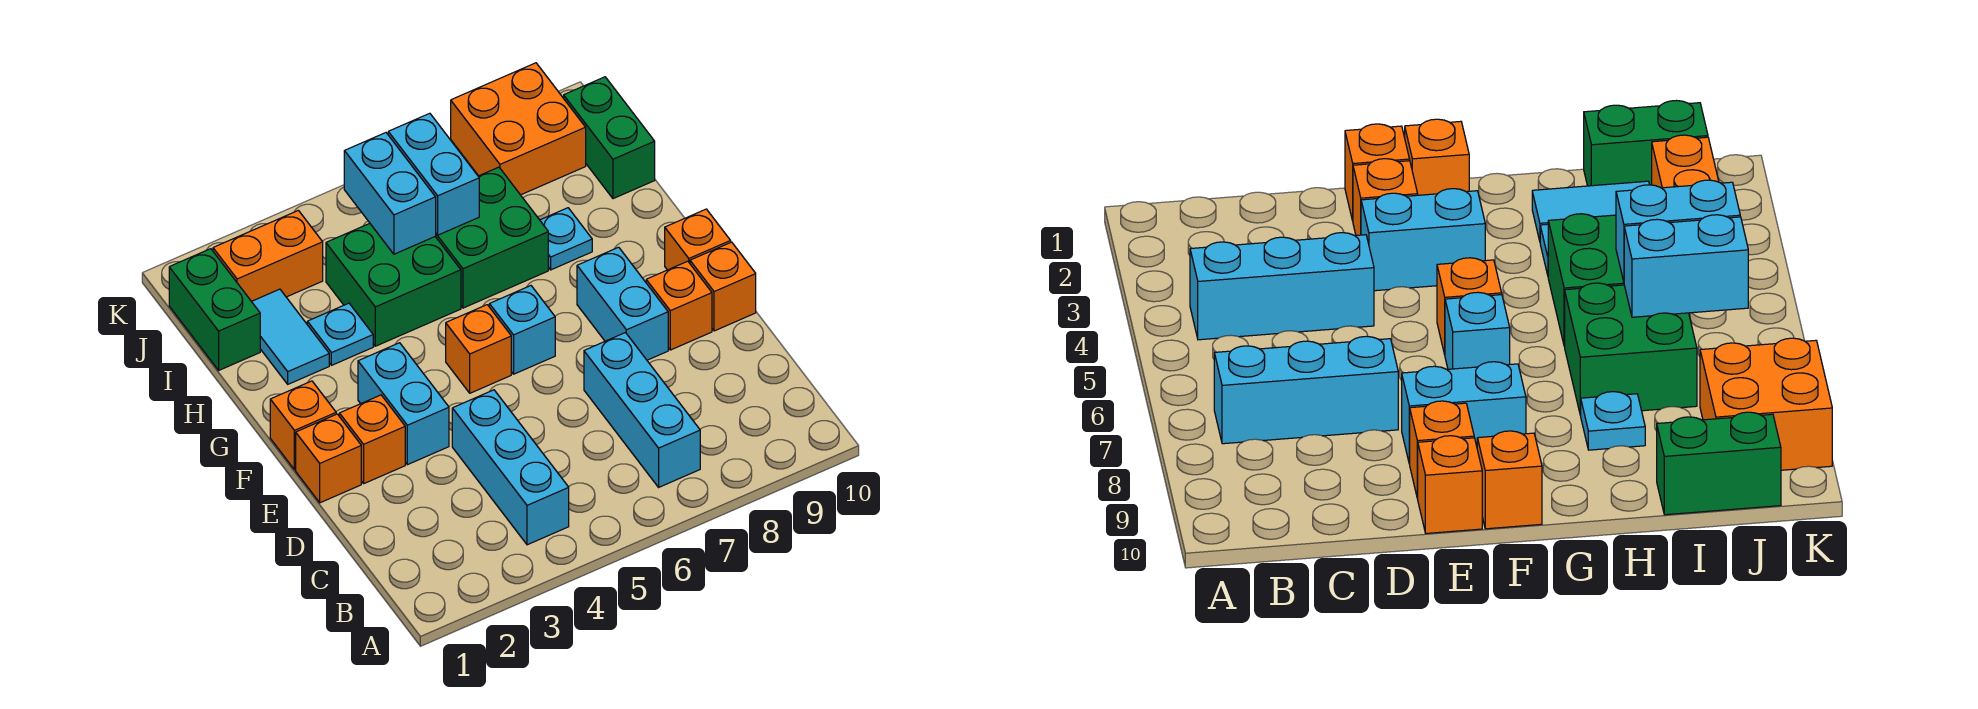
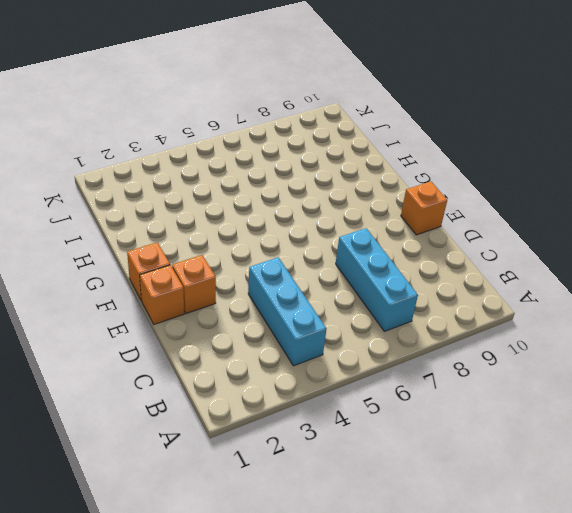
none -> cyan brick E3:F3 level 1
none -> cyan brick E8:F8 level 1
none -> orange brick E9 level 1

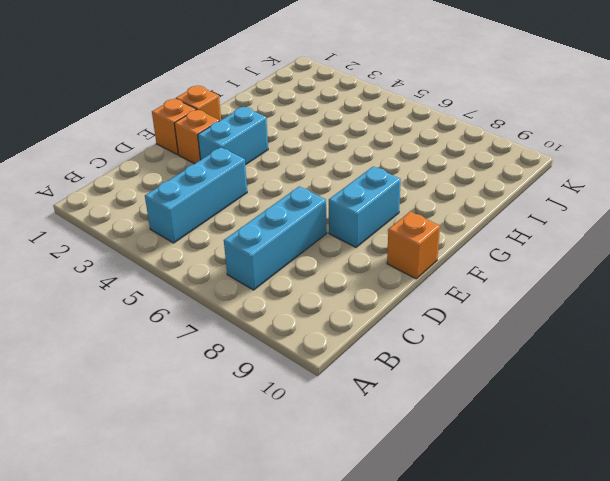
none -> orange brick E9 level 1
none -> orange brick F5 level 1
none -> cyan brick F6 level 1

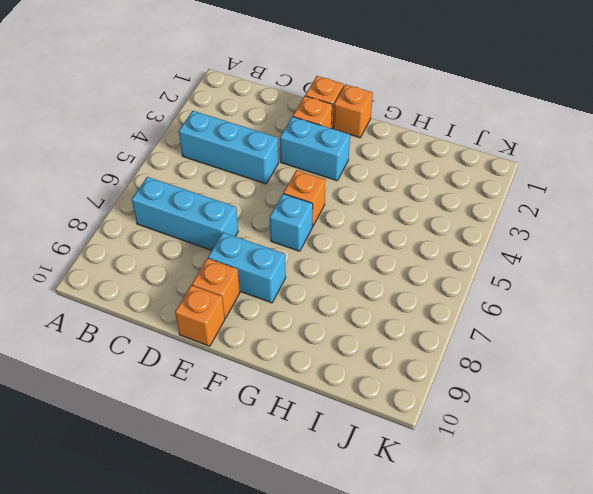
none -> orange brick F10 level 1
none -> cyan tile H2:I2 level 1
none -> cyan plate H3 level 1

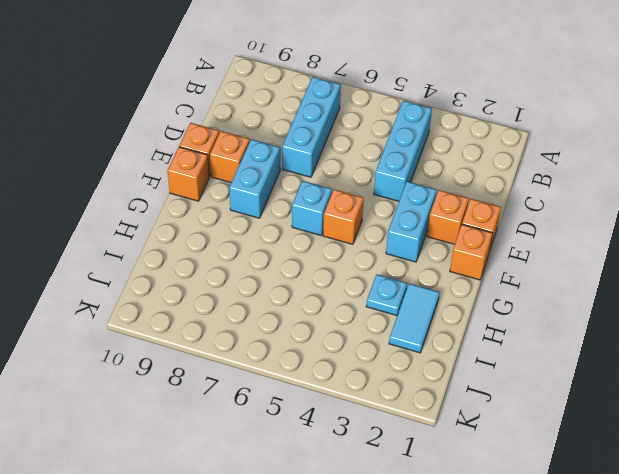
none -> green brick H4:I5 level 1
none -> green brick H6:I7 level 1
none -> cyan plate H8 level 1

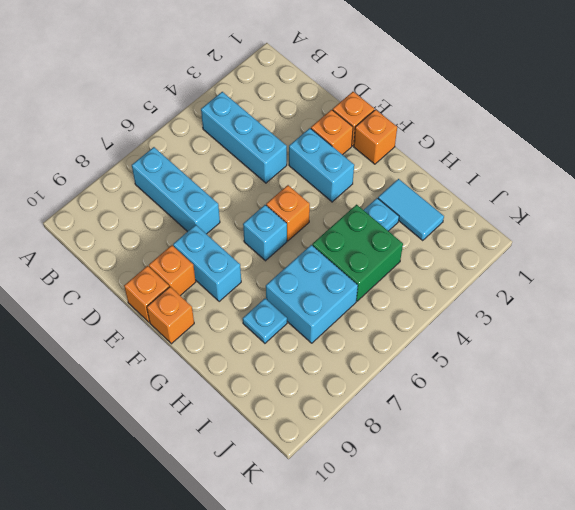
cyan brick H6:I7 level 1 -> green brick H6:I7 level 1
none -> green brick I1:J1 level 1
none -> green brick I10:J10 level 1
none -> orange brick J2:J3 level 1

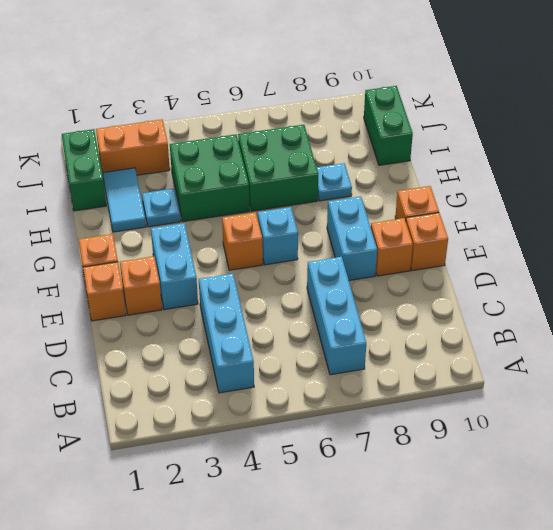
none -> orange brick J8:K9 level 1
none -> cyan brick I5:J5 level 2
none -> cyan brick I6:J6 level 2

